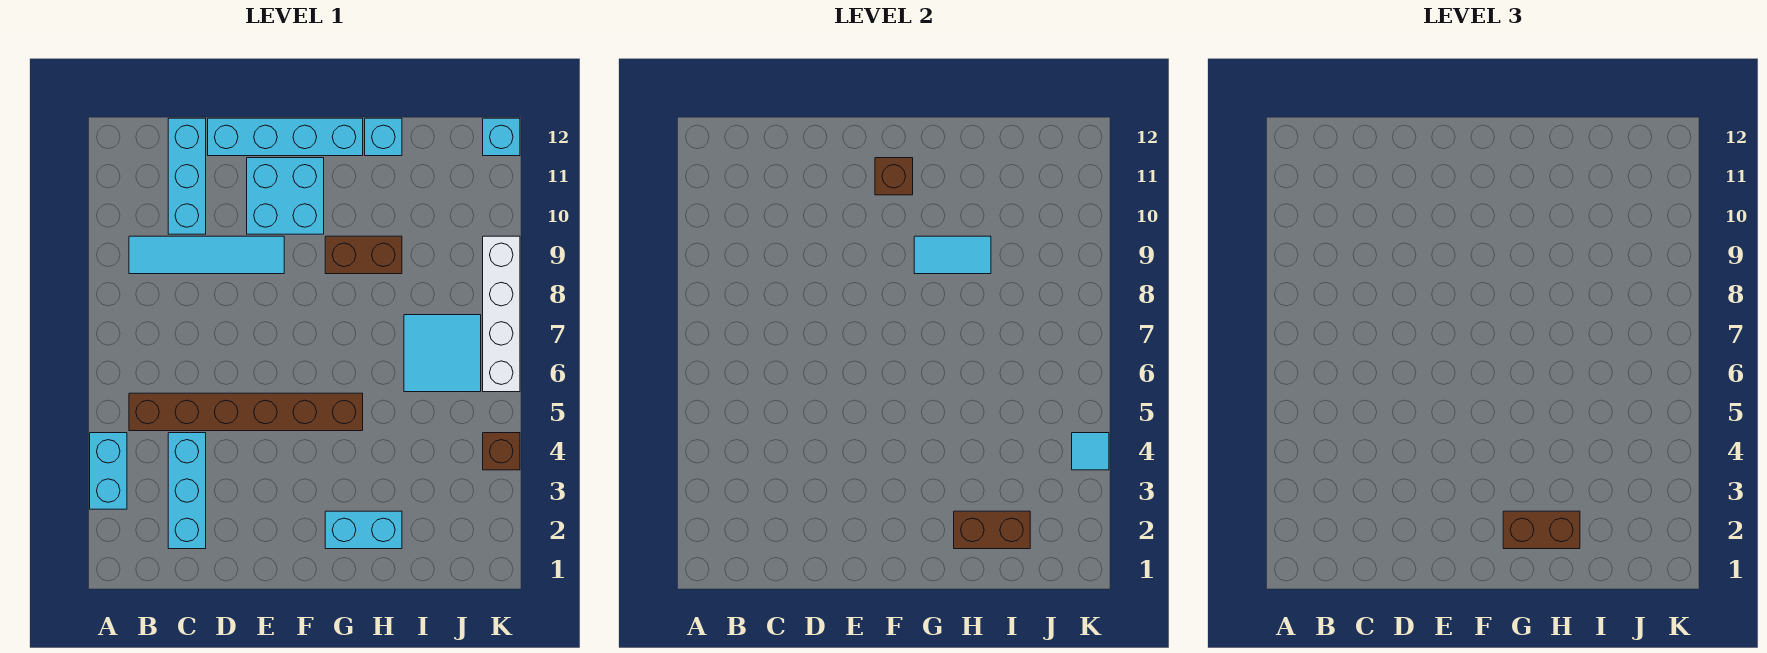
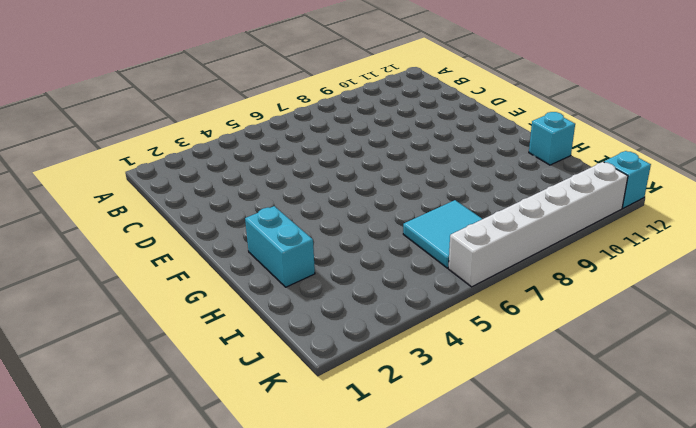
white brick K6:K11 level 1 -> white brick K6:K9 level 1
none -> cyan brick A3:A4 level 1
none -> brown brick B5:G5 level 1
none -> cyan tile B9:E9 level 1

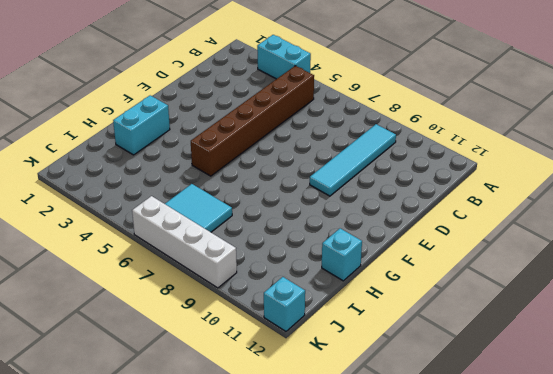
none -> cyan brick C2:C4 level 1
none -> cyan brick C10:C12 level 1
none -> cyan brick D12:G12 level 1

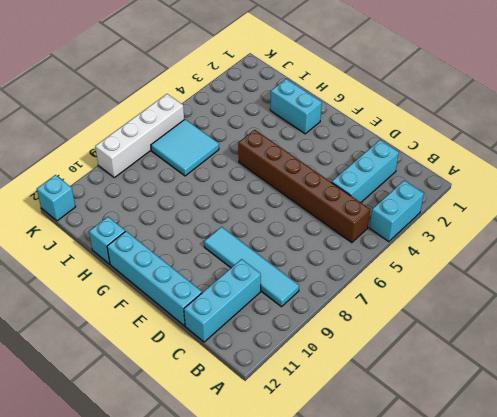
none -> cyan brick E10:F11 level 1
none -> brown brick G9:H9 level 1
none -> brown brick K4 level 1

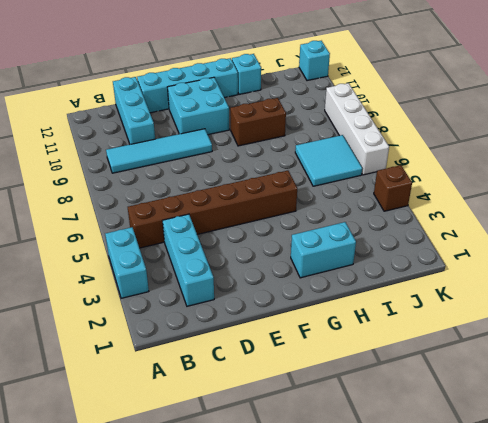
none -> brown brick F11 level 2
none -> cyan tile G9:H9 level 2
none -> brown brick H2:I2 level 2

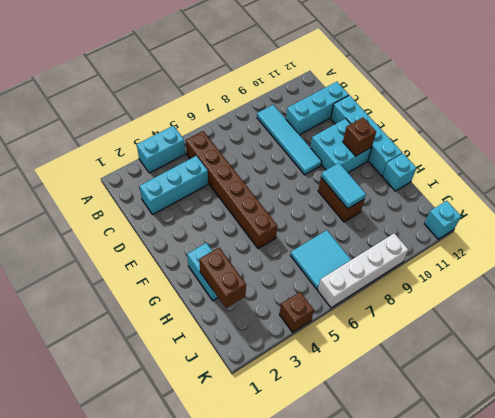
none -> cyan tile K4 level 2
none -> brown brick G2:H2 level 3

